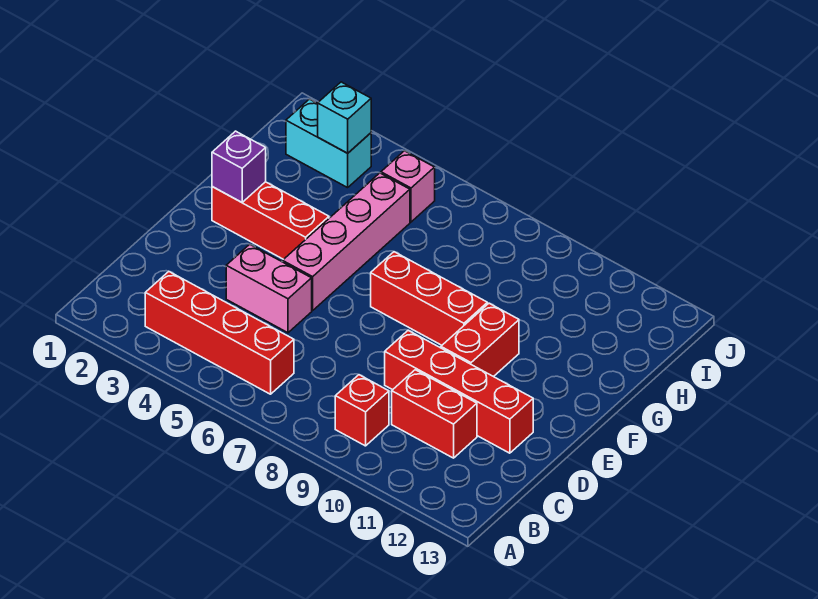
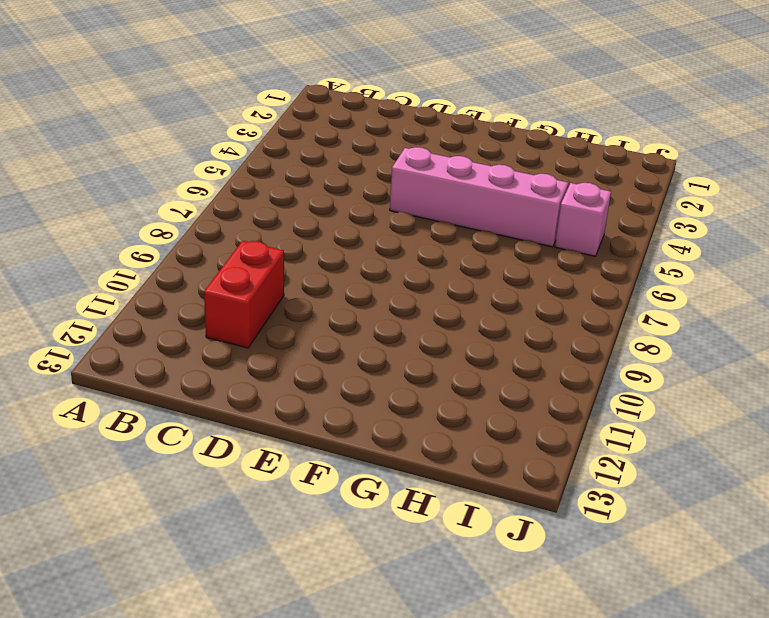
none -> red brick B3:B6 level 1
none -> red brick B9 level 1
none -> pink brick D4:D5 level 1

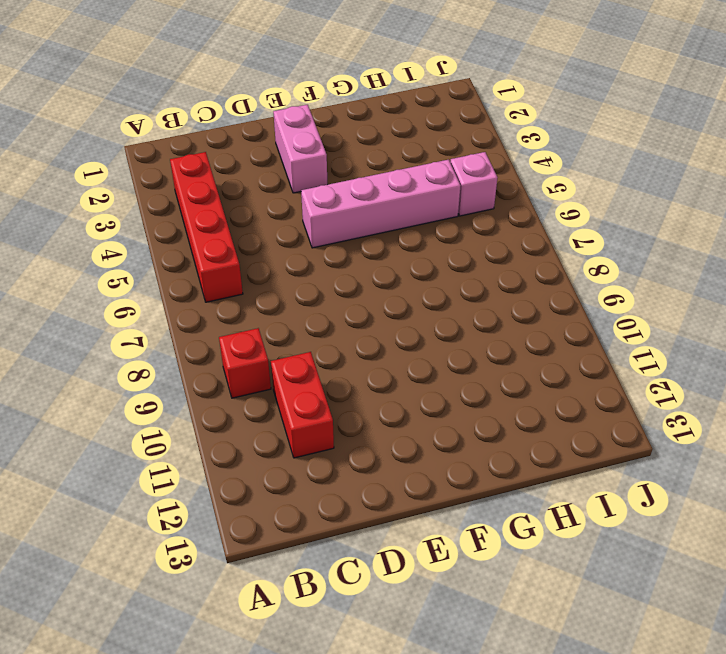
pink brick E2:E3 level 1 -> pink brick D4:D5 level 1
none -> red brick D9:D12 level 1
none -> red brick E10:F10 level 1
none -> red brick F2:F4 level 1

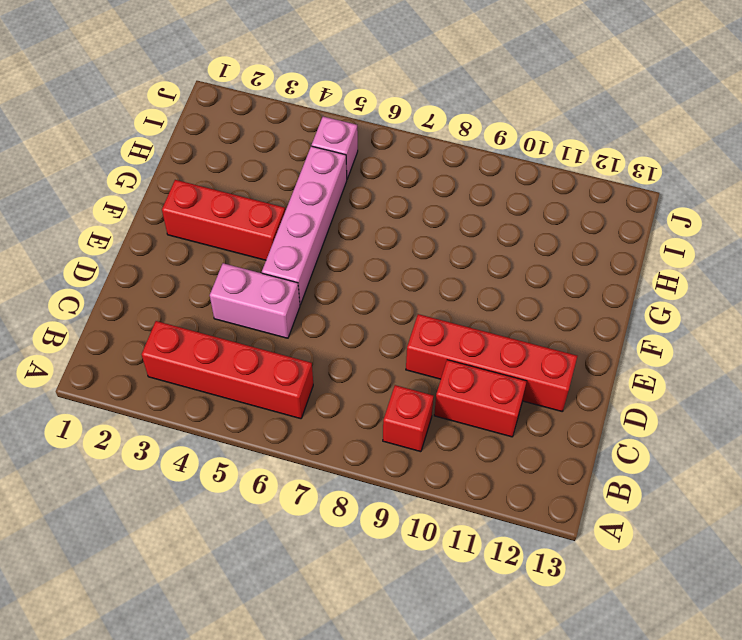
none -> red brick E10:F10 level 1
none -> red brick F7:F9 level 1
none -> cyan brick I2:I3 level 1

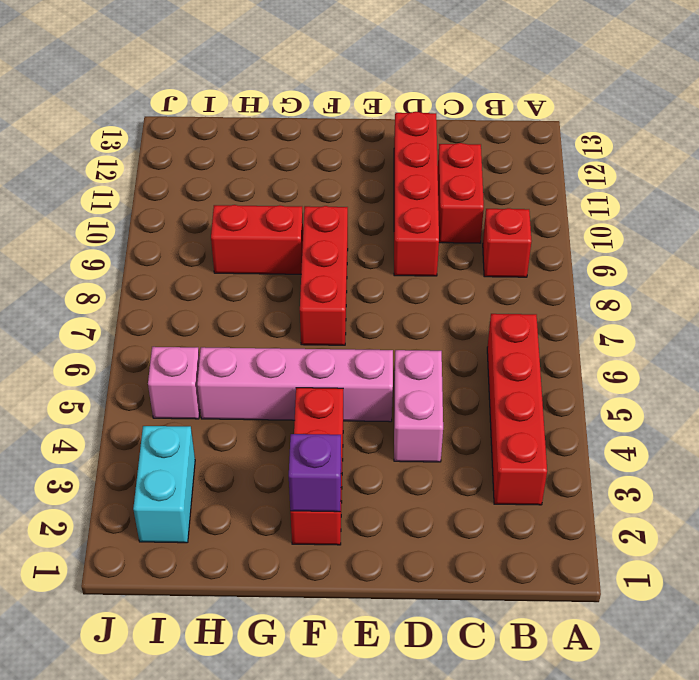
red brick G9:H9 level 1 -> red brick E10:F10 level 1
none -> cyan brick I3 level 2

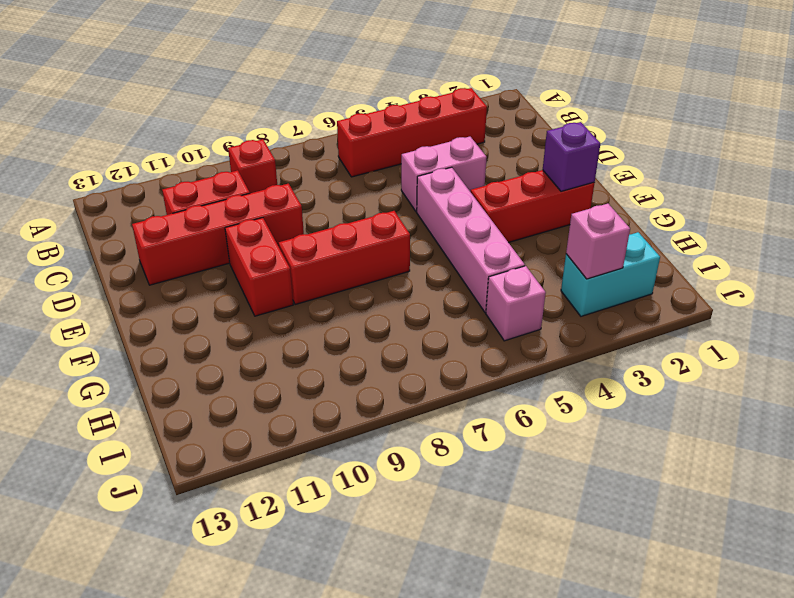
pink brick I3 level 2 -> cyan brick I3 level 2

